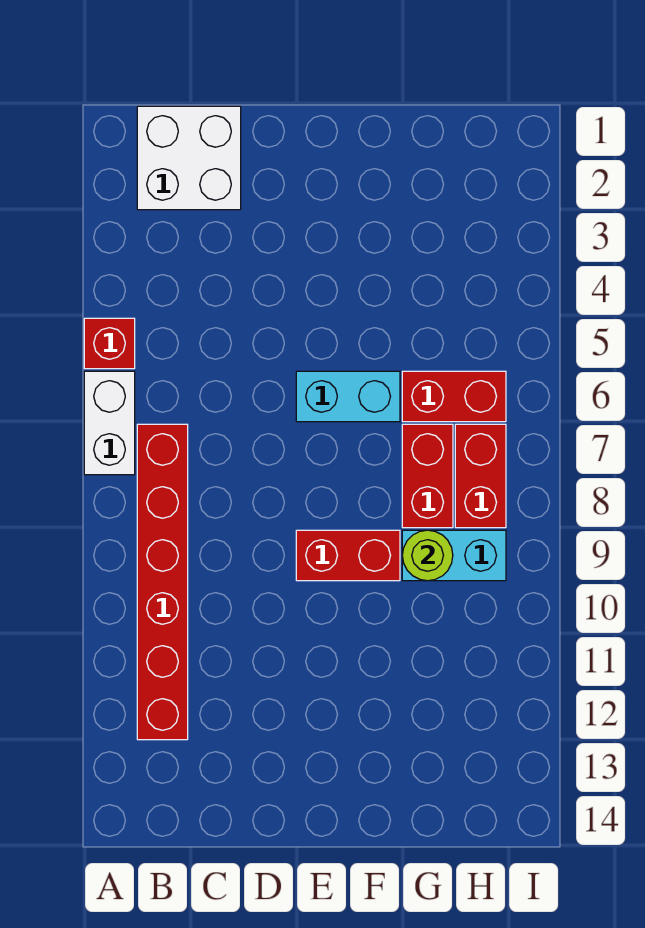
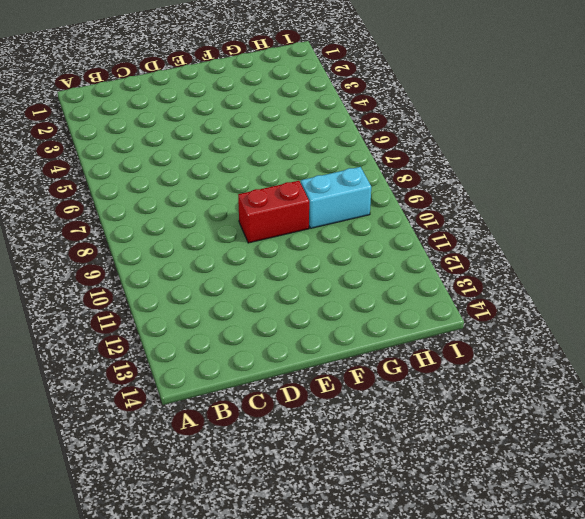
none -> red brick A5 level 1
none -> white brick A6:A7 level 1

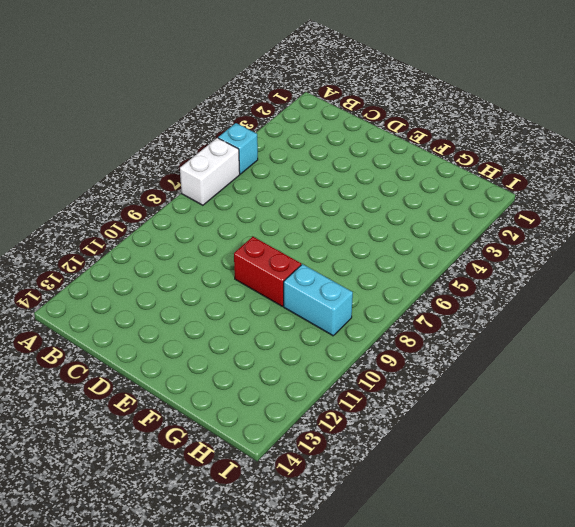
cyan brick A5 level 1 -> red brick A5 level 1
none -> white brick B1:C2 level 1
none -> red brick B7:B12 level 1

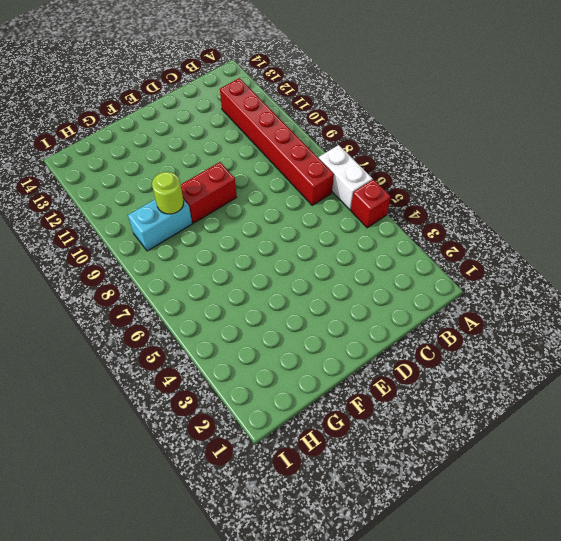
none -> white brick B1:C2 level 1
none -> cyan brick E6:F6 level 1

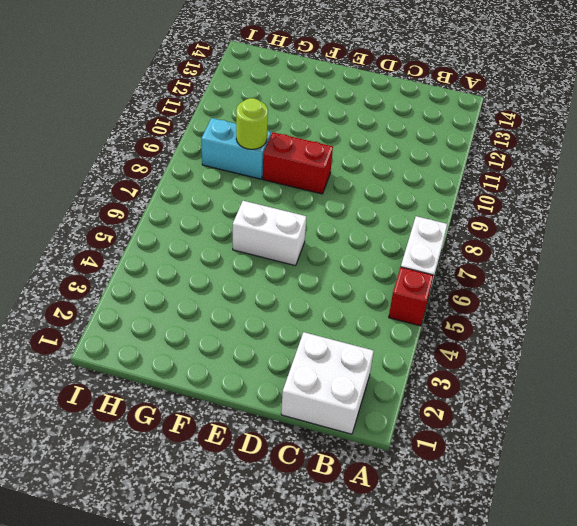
white brick E6:F6 level 1 -> cyan brick E6:F6 level 1
none -> red brick B7:B12 level 1
none -> red brick G6:H6 level 1

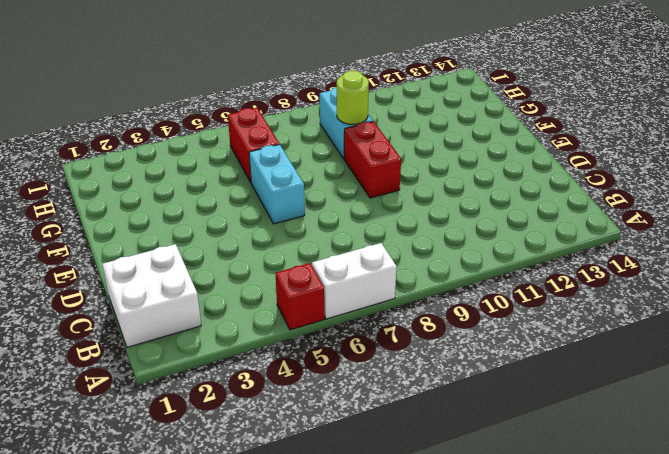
none -> red brick B7:B12 level 1
none -> red brick G7:G8 level 1

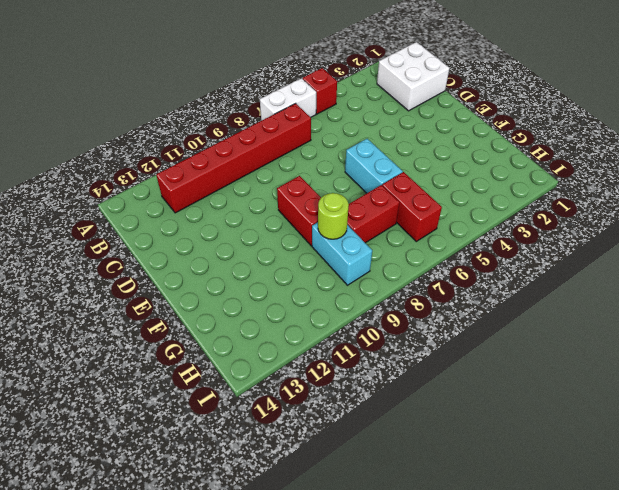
none -> red brick H7:H8 level 1

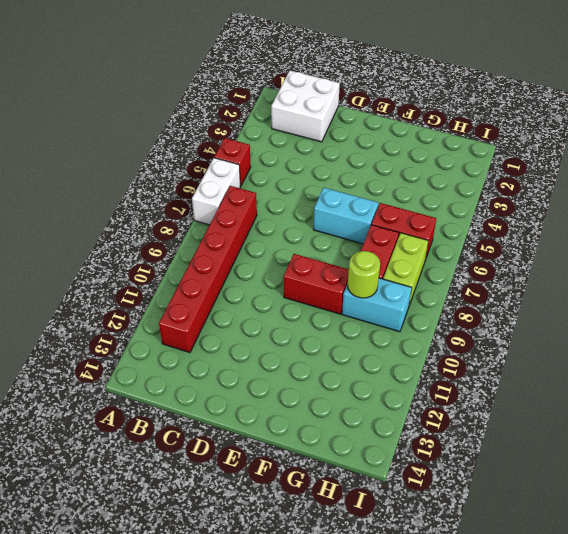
lime brick H7:H8 level 1 -> red brick H7:H8 level 1

